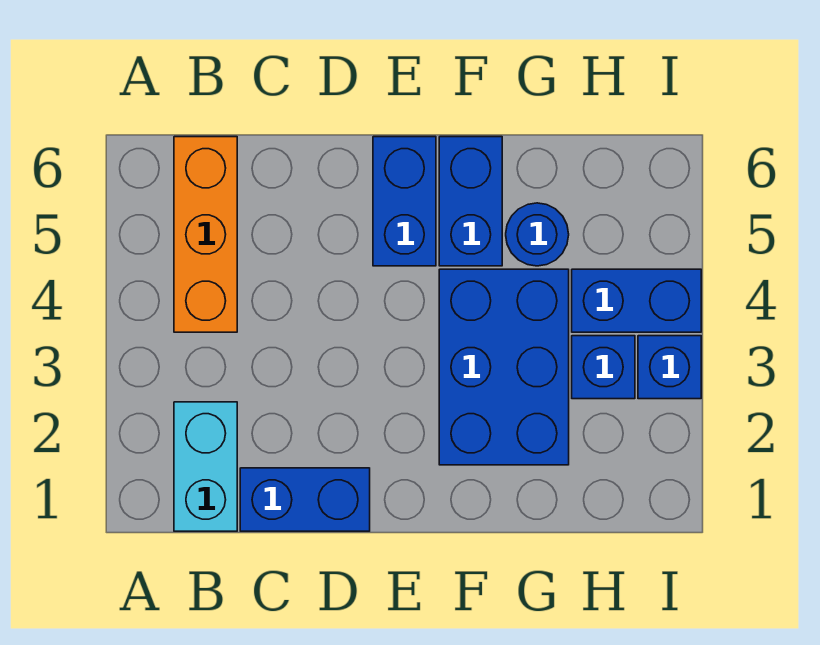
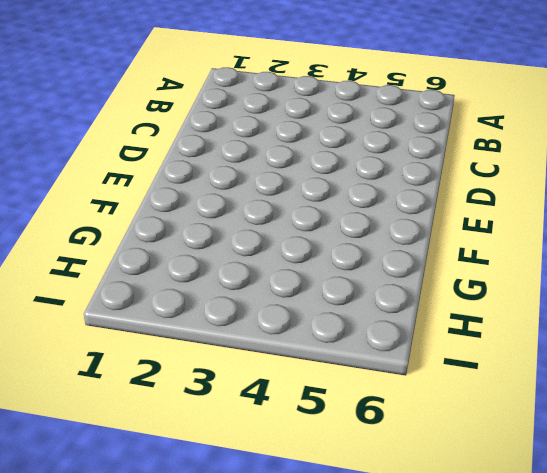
none -> cyan brick B1:B2 level 1
none -> orange brick B4:B6 level 1

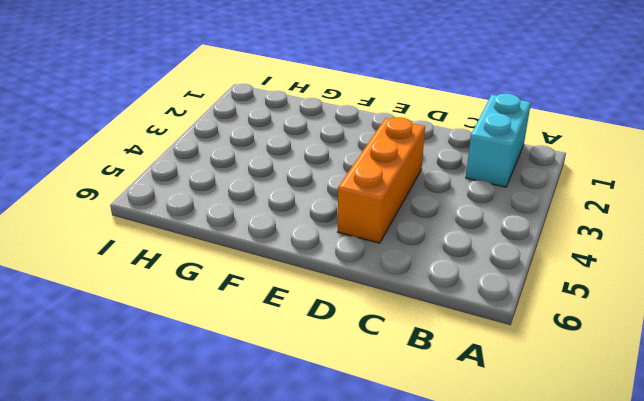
orange brick D3:D5 level 1 -> orange brick B4:B6 level 1
none -> blue brick C1:D1 level 1
none -> blue brick E5:E6 level 1

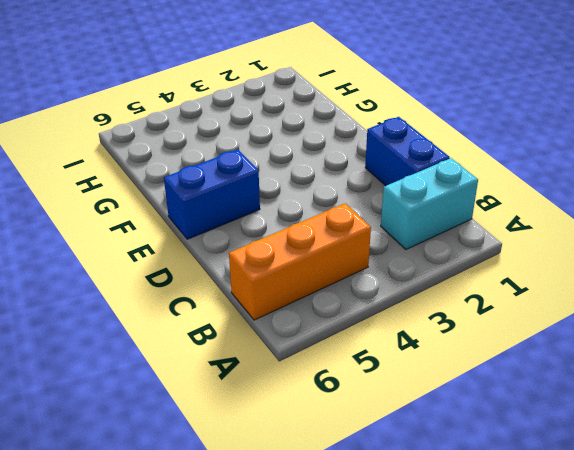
none -> blue brick F2:G4 level 1
none -> blue brick F5:F6 level 1

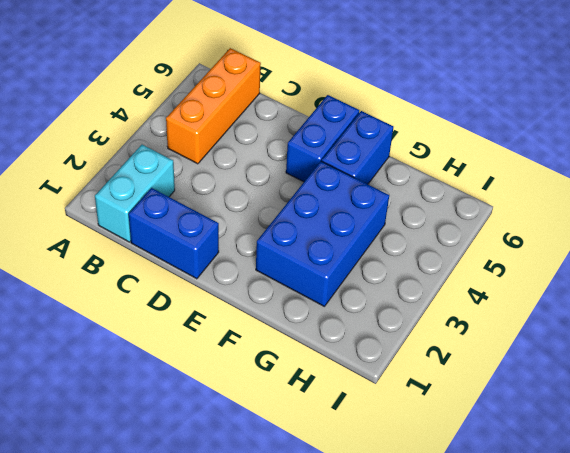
none -> blue round brick G5 level 1
none -> blue brick H3 level 1

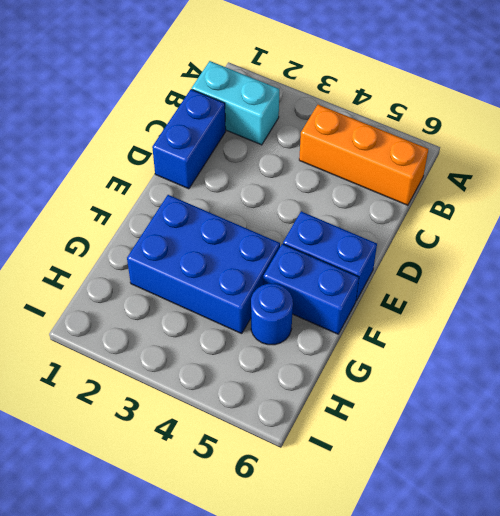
none -> blue brick H3 level 1
none -> blue brick H4:I4 level 1

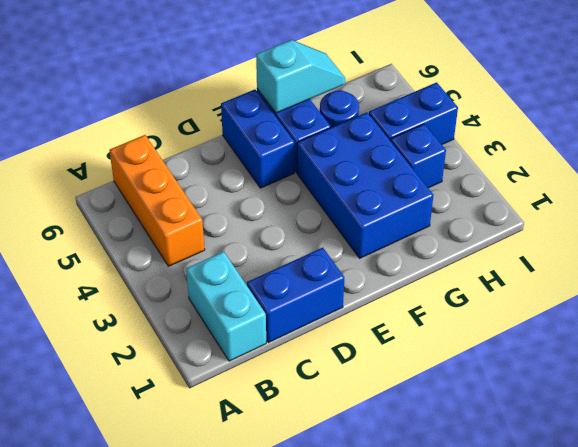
cyan slope F6:G6 level 2 top F -> none
none -> blue brick I3 level 1

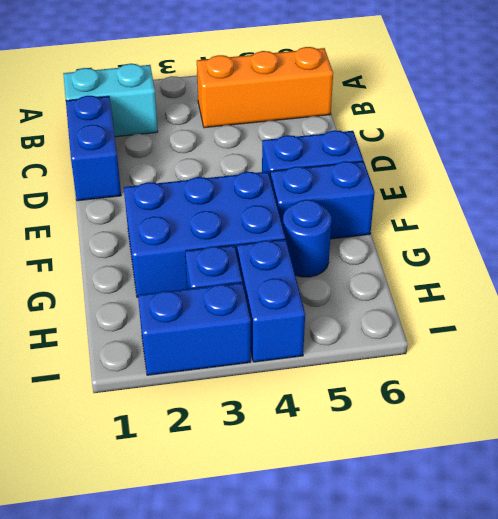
blue brick I2:I3 level 1 -> blue brick I3 level 1

